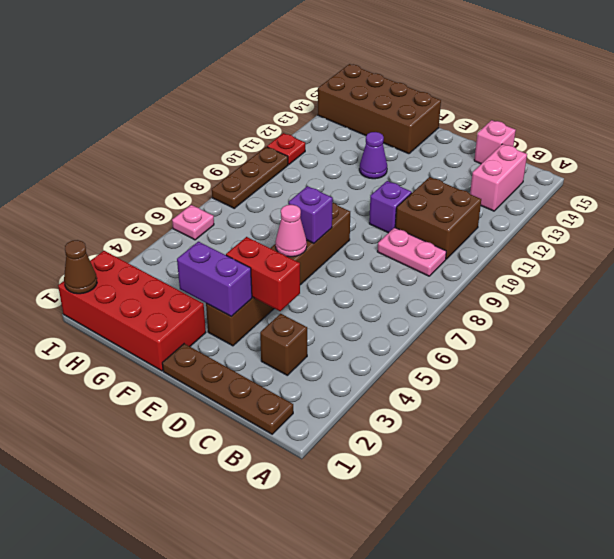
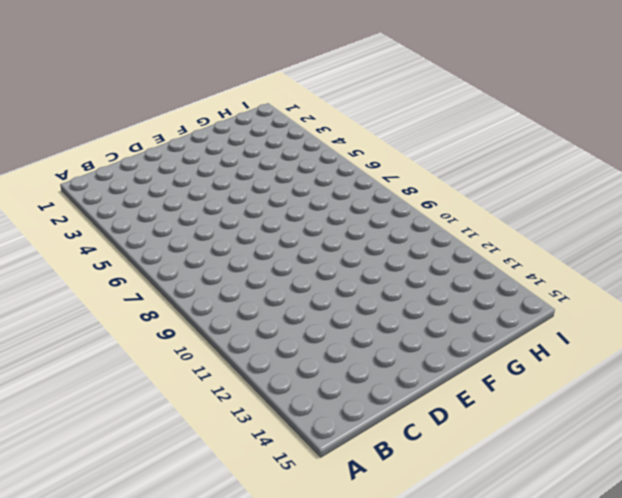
none -> brown plate B1:E1 level 1
none -> pink plate B9:C9 level 1
none -> brown brick B10:C11 level 1

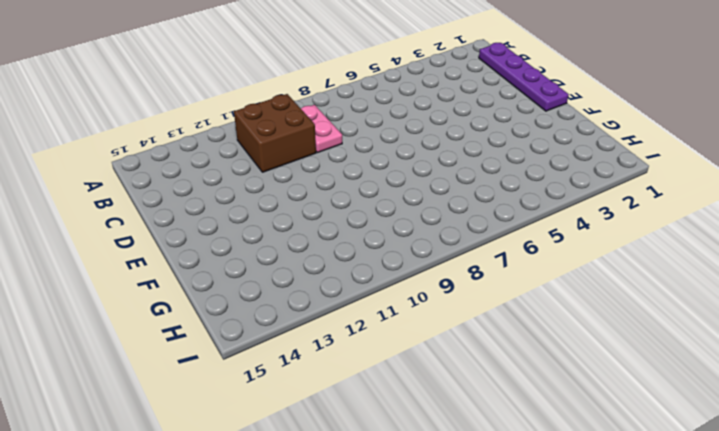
purple plate B1:E1 level 1 -> brown plate B1:E1 level 1
none -> pink brick B13:B14 level 1
none -> brown brick C3 level 1
none -> pink brick C15 level 1

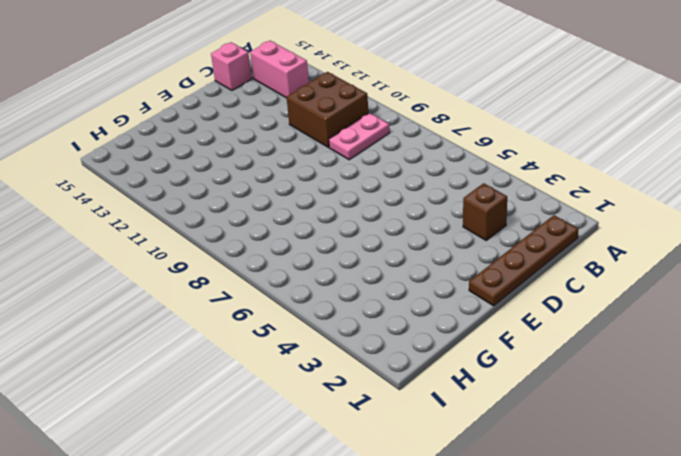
none -> purple brick D10 level 1
none -> brown brick E3:E8 level 1
none -> red brick F1:I2 level 1

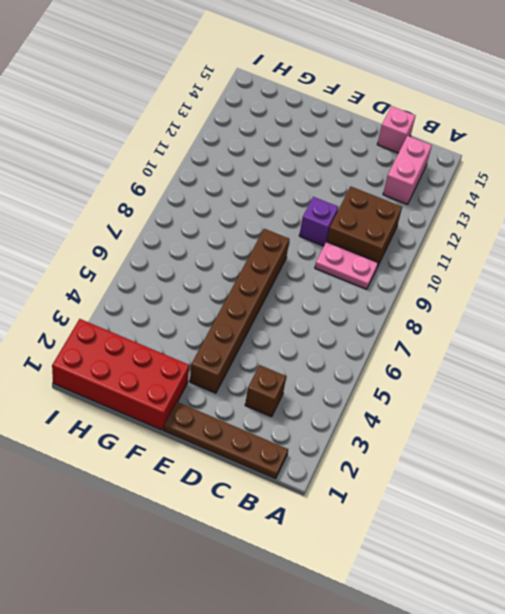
none -> purple cone F12 level 1
none -> brown brick F14:I15 level 1
none -> pink plate I6 level 1

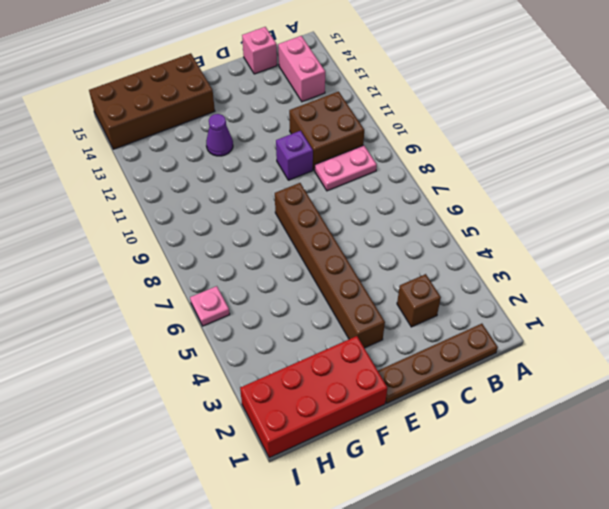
none -> brown plate I8:I10 level 1
none -> red plate I11 level 1
none -> red brick D4:E4 level 2

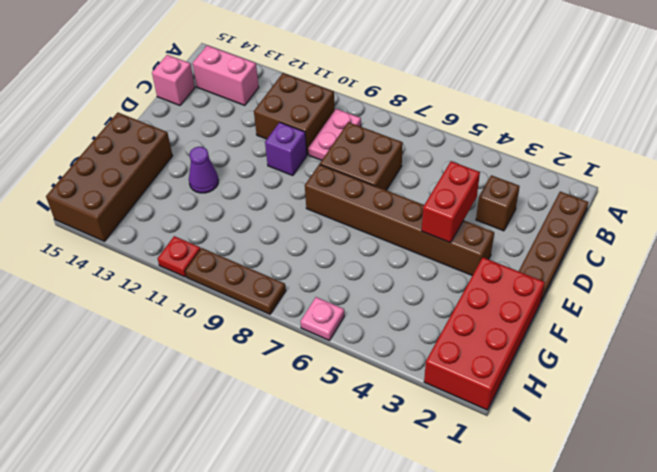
brown brick C7:D8 level 1 -> none
none -> purple brick E3:F3 level 2
none -> pink cone E6 level 2
none -> purple brick E7 level 2

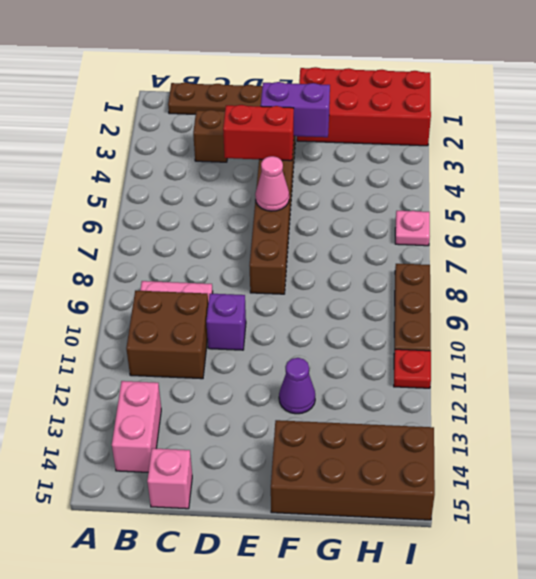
none -> purple brick E7 level 2
none -> brown cone I1 level 2

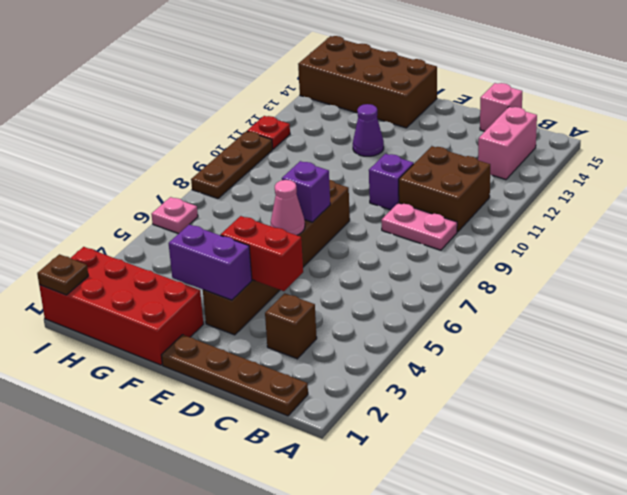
brown plate I1 level 2 -> brown cone I1 level 2

